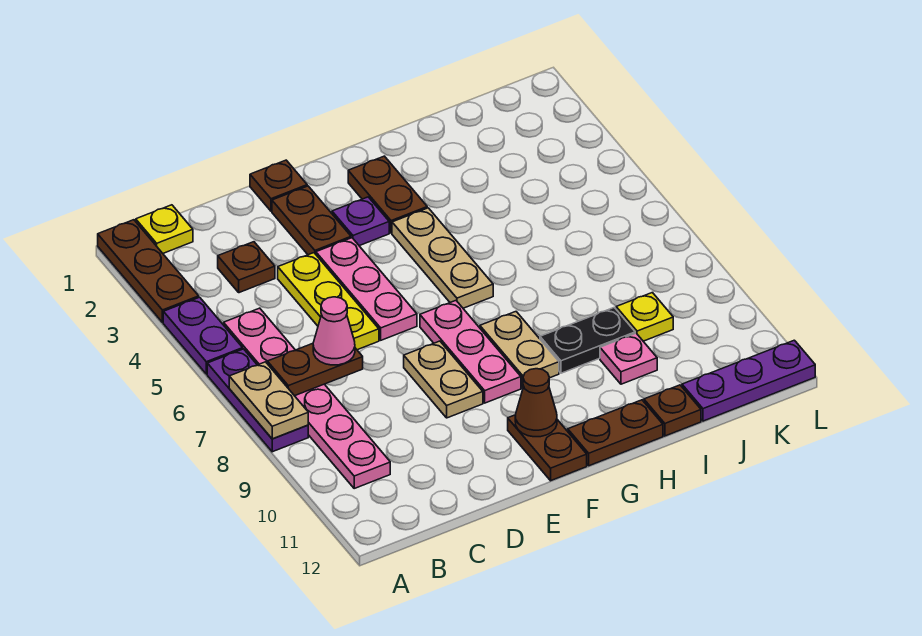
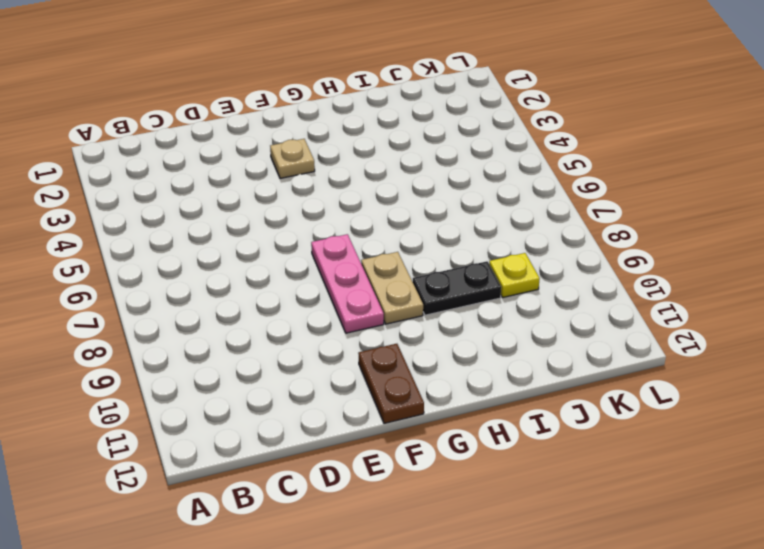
tan plate F3 level 1 -> purple plate F3 level 1
none -> brown plate A1:A3 level 1
none -> purple plate A4:A5 level 1
none -> purple plate A6:A8 level 1

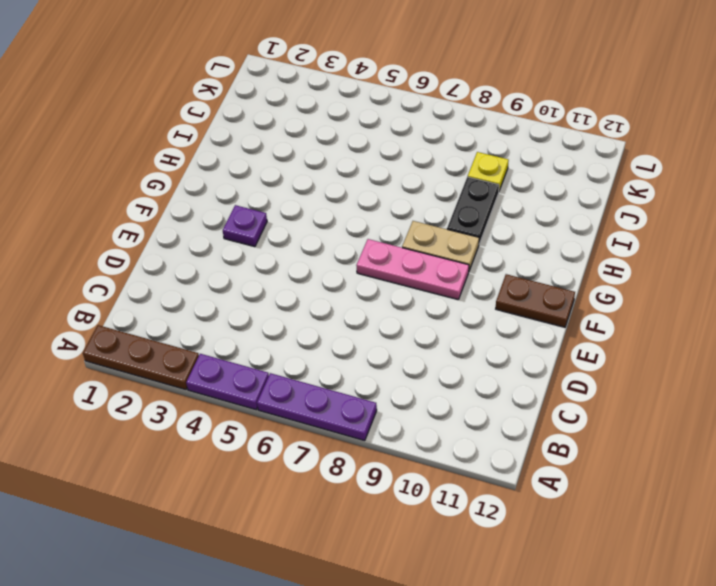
none -> yellow plate B1 level 1
none -> pink plate B5:B10 level 1
none -> brown plate C3 level 1

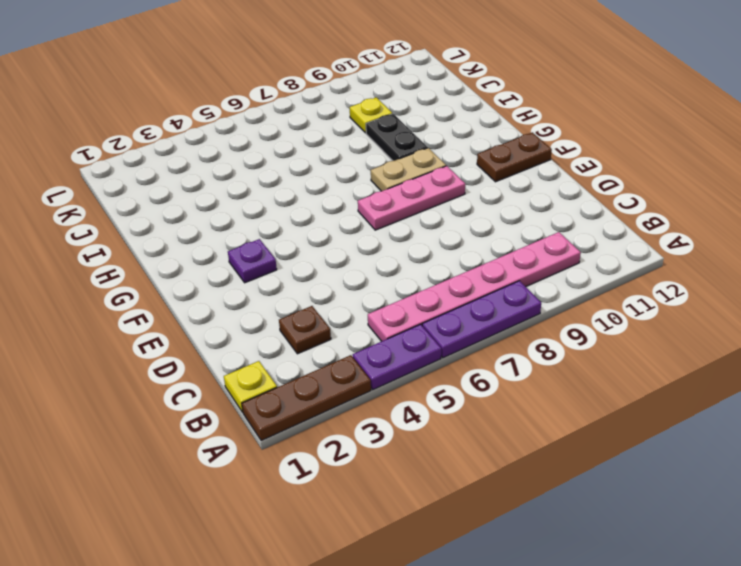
none -> yellow plate D4:D6 level 1
none -> brown plate E1 level 1
none -> brown plate E2:E3 level 1

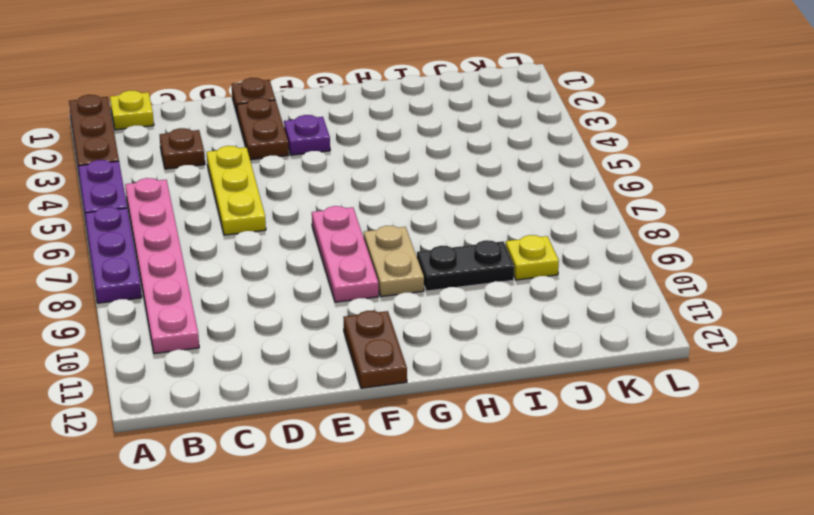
none -> pink plate E4:E6 level 1
none -> tan plate E8:E9 level 1
none -> brown plate G2:G3 level 1

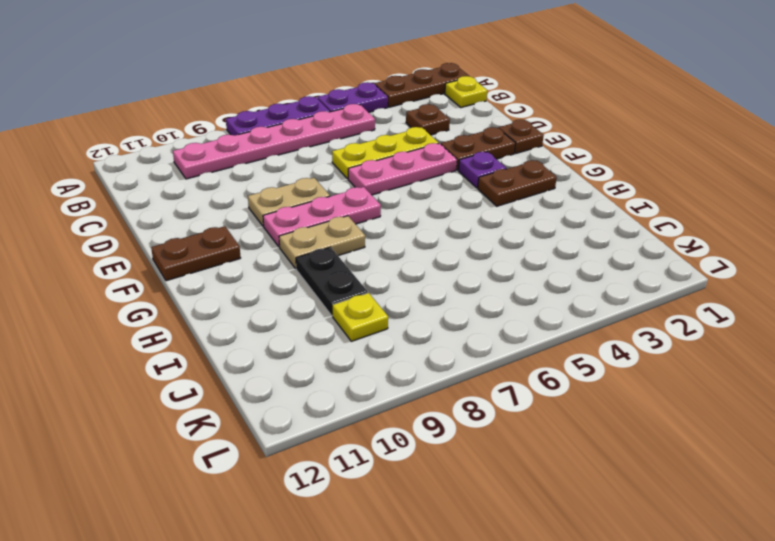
none -> tan plate G4:G6 level 1
none -> brown plate G12:H12 level 1
none -> pink plate I10 level 1

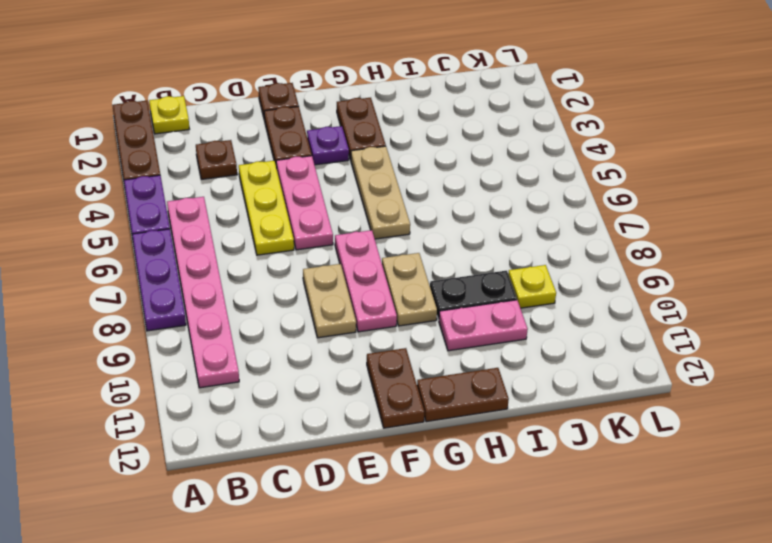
pink plate H10:I10 level 1 -> pink plate I10 level 1
none -> brown plate I12 level 1
none -> purple plate J12:L12 level 1
none -> tan plate A7:A8 level 2

